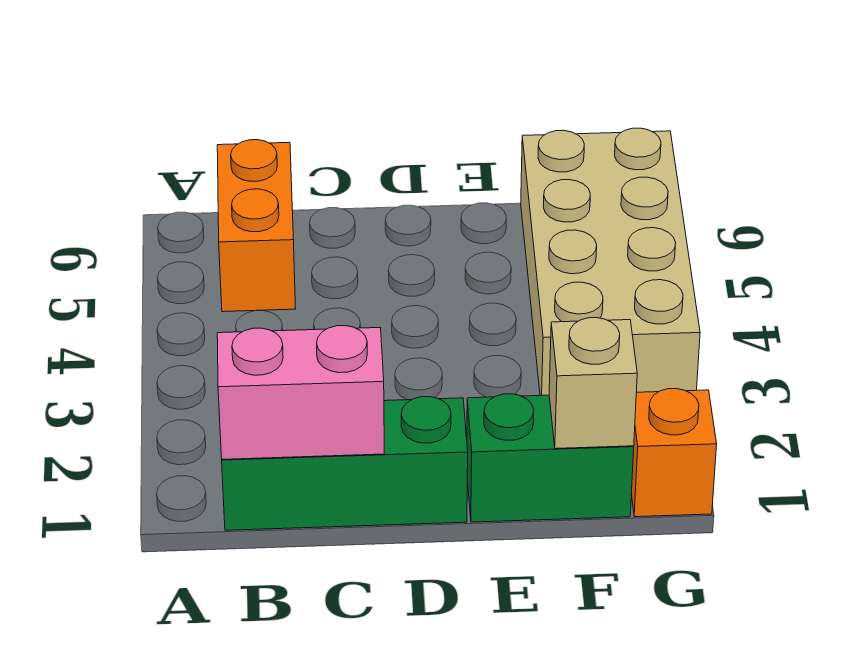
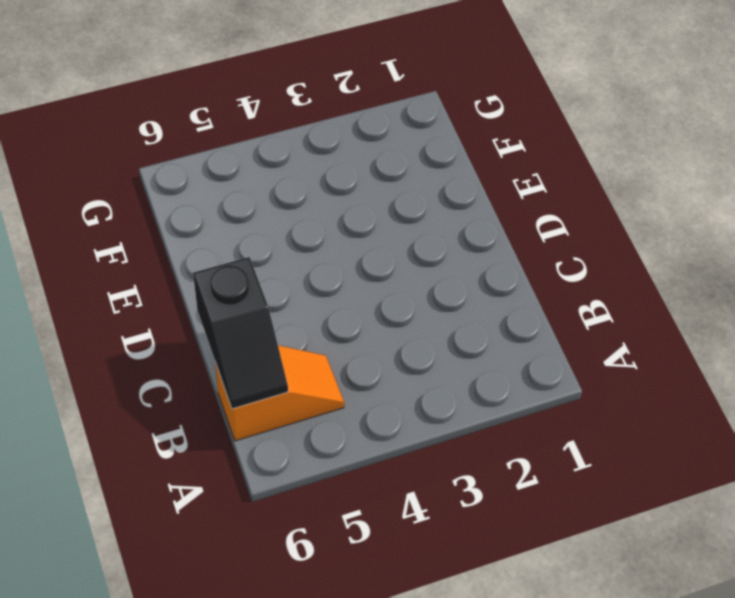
orange slope B5:B6 level 1 top 6 -> orange brick B5:B6 level 1
black slope B6:C6 level 2 top C -> none
none -> green brick B1:D1 level 1
none -> green brick E1:F1 level 1

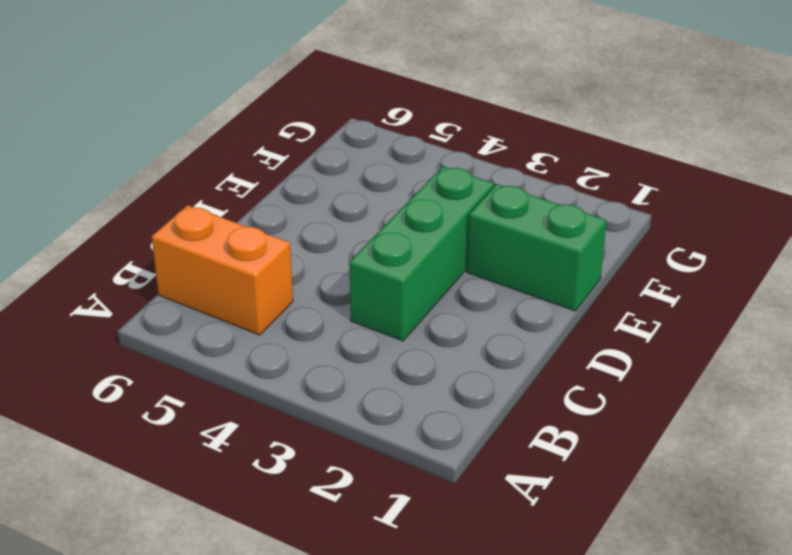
green brick C3:E3 level 1 -> green brick B1:D1 level 1
green brick E1:E2 level 1 -> green brick E1:F1 level 1
none -> tan brick F3:G6 level 1
none -> orange brick G1 level 1

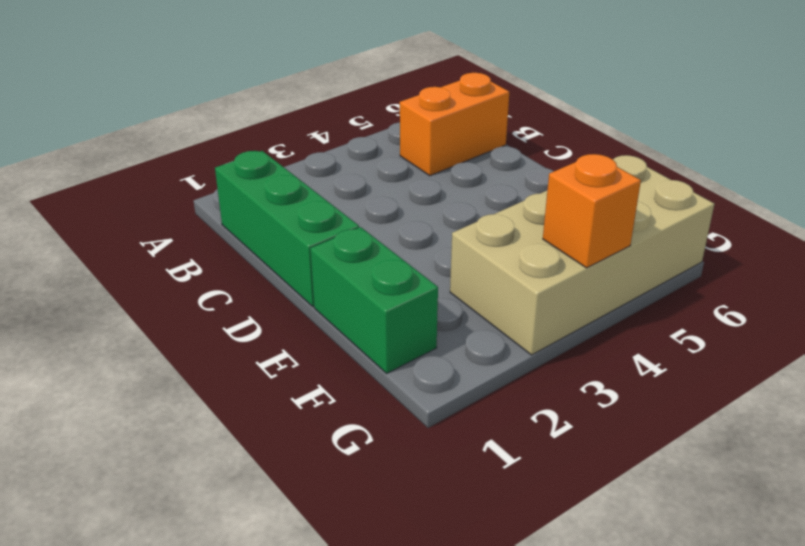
orange brick G4 level 2 -> orange brick G1 level 1
none -> pink brick B1:C1 level 2
none -> tan brick F1 level 2

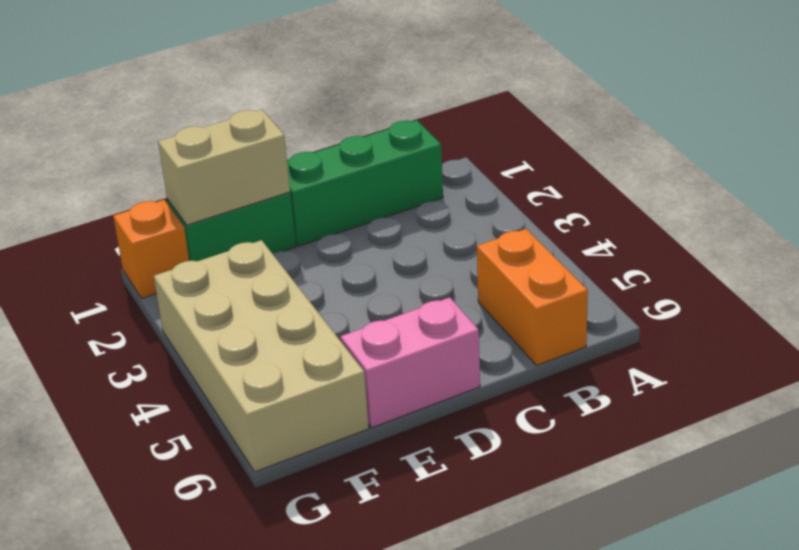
pink brick D6:E6 level 1 -> pink brick B1:C1 level 2
tan brick E1:F1 level 2 -> tan brick F1 level 2

